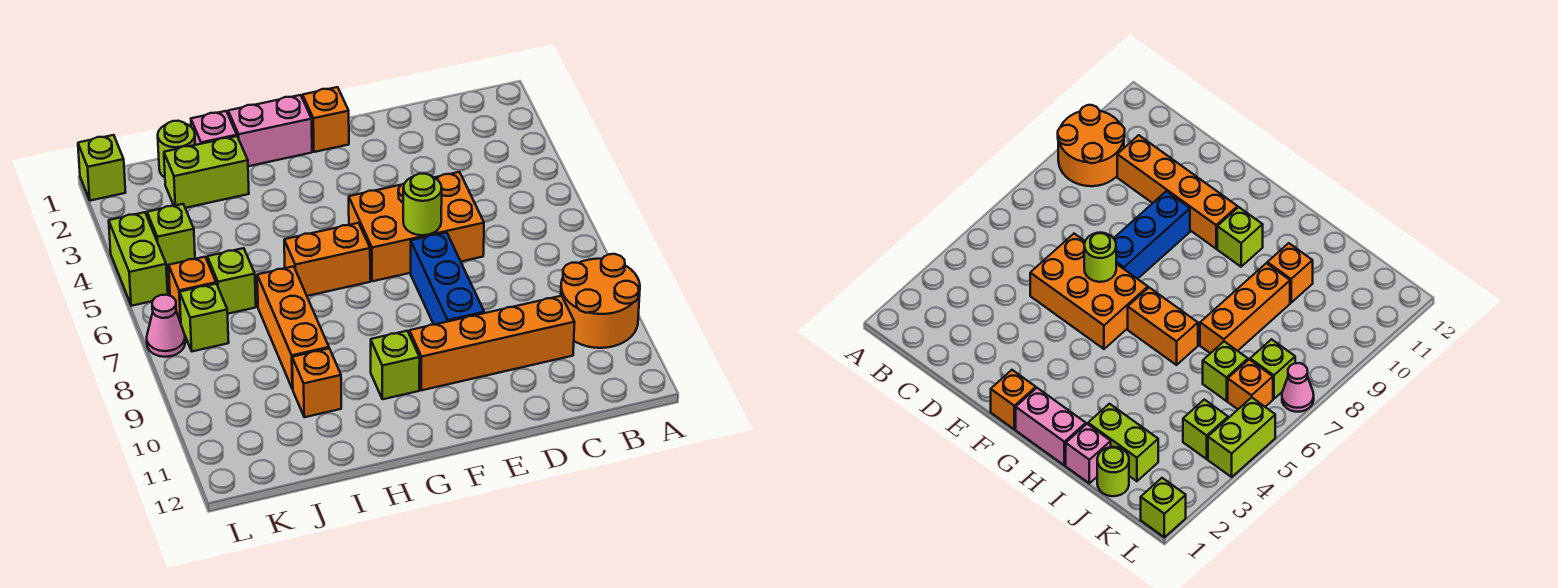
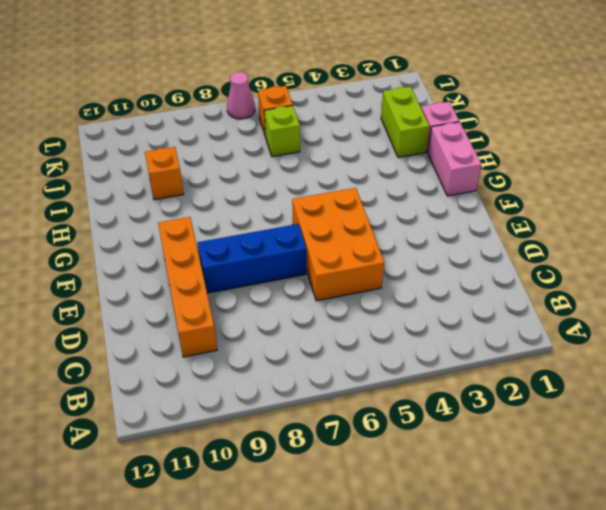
none -> orange round brick A9:B10 level 1
none -> orange brick F1 level 1
none -> orange brick G6:H6 level 1

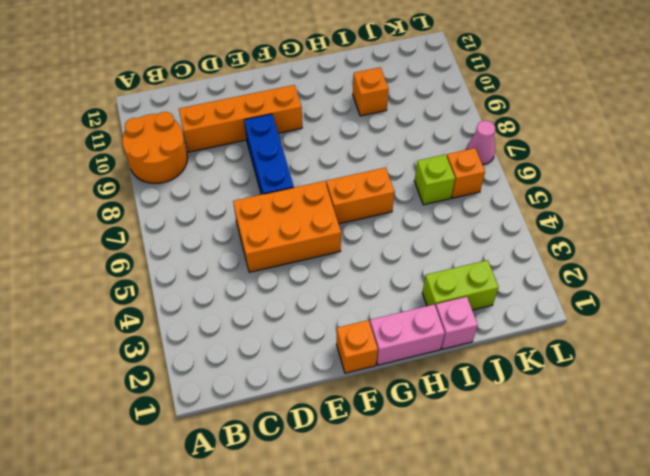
none -> lime brick G10 level 1
none -> orange brick I7:I9 level 1
none -> lime round brick J1 level 1

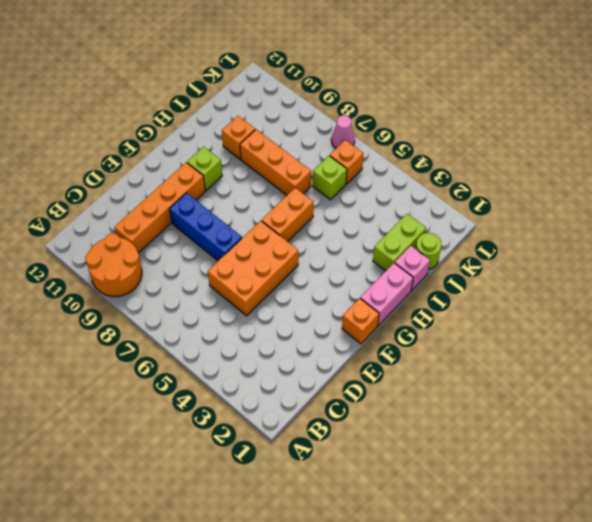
none -> lime brick K4 level 1
none -> lime brick K7 level 1
none -> lime brick L1 level 1

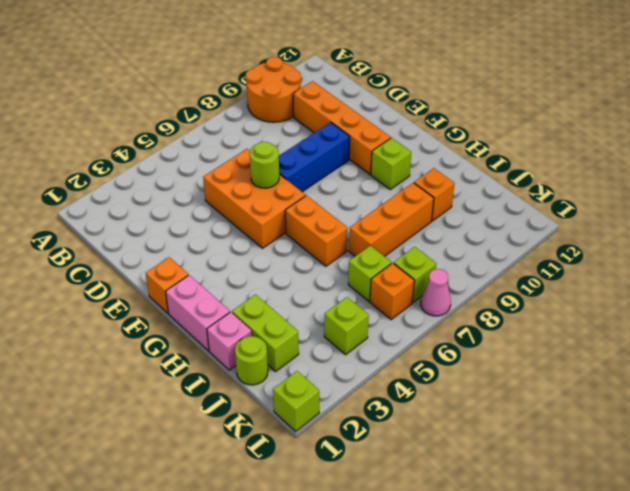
none -> lime brick L4:L5 level 1

